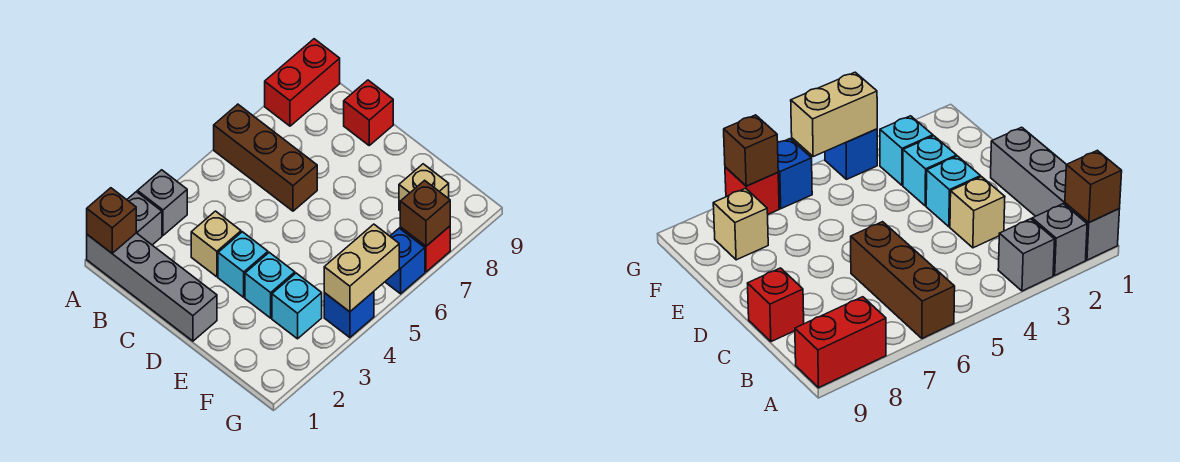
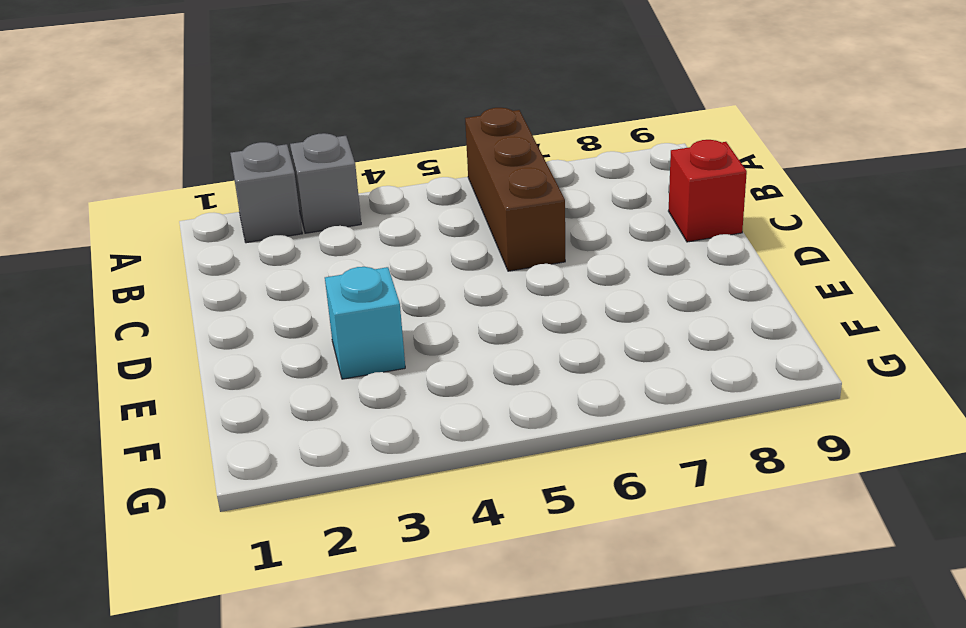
none -> grey brick A1:D1 level 1
none -> red brick A8:A9 level 1
none -> tan brick C3 level 1

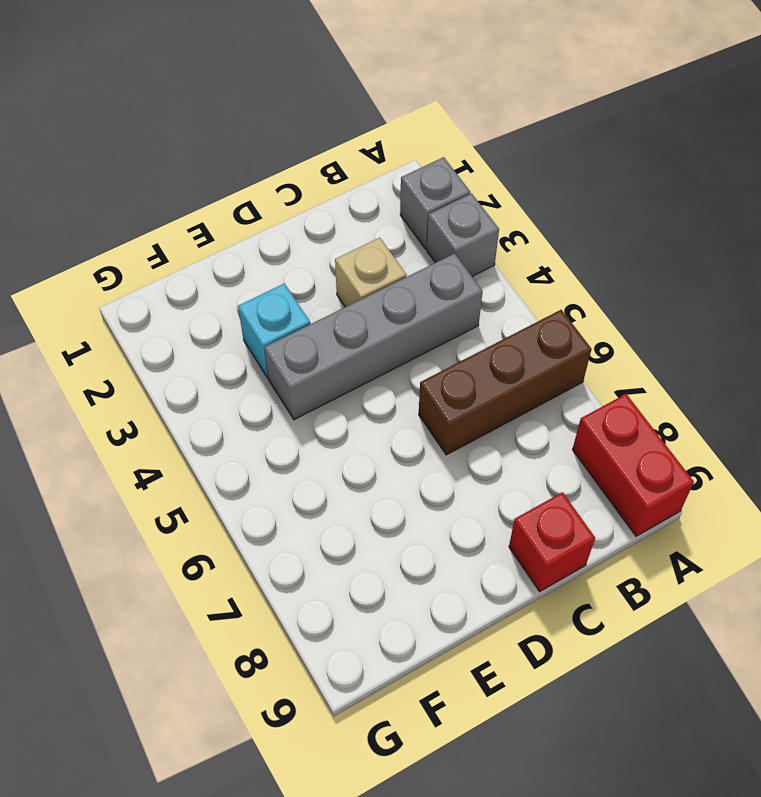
grey brick B4:E4 level 1 -> grey brick A1:D1 level 1
none -> cyan brick D3 level 1
none -> cyan brick F3 level 1
none -> tan brick F8 level 1

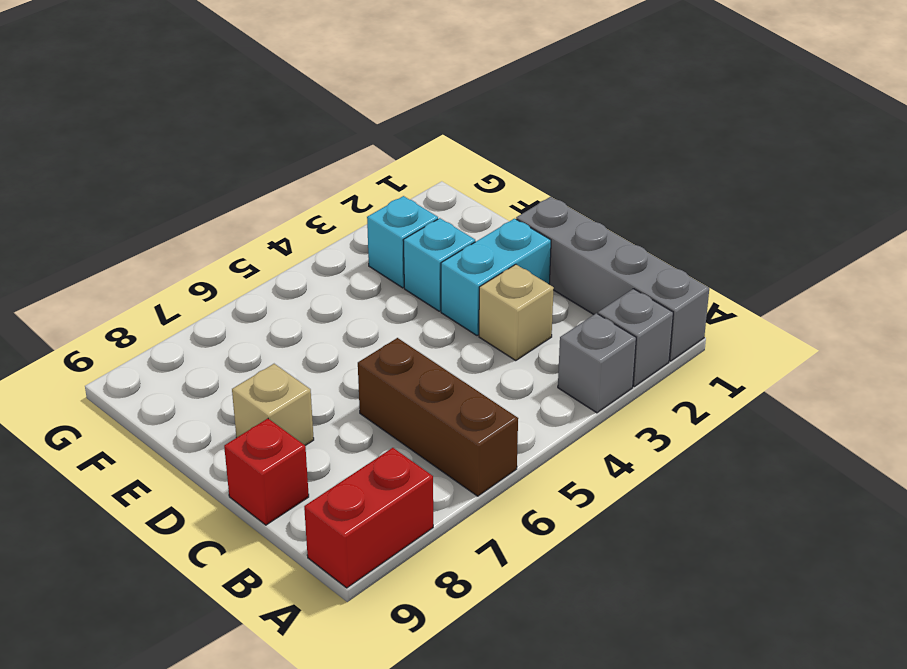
cyan brick D2:D3 level 1 -> cyan brick D3 level 1
tan brick D8 level 1 -> tan brick F8 level 1
none -> blue brick G4 level 1
none -> blue brick G6 level 1
none -> red brick G7 level 1

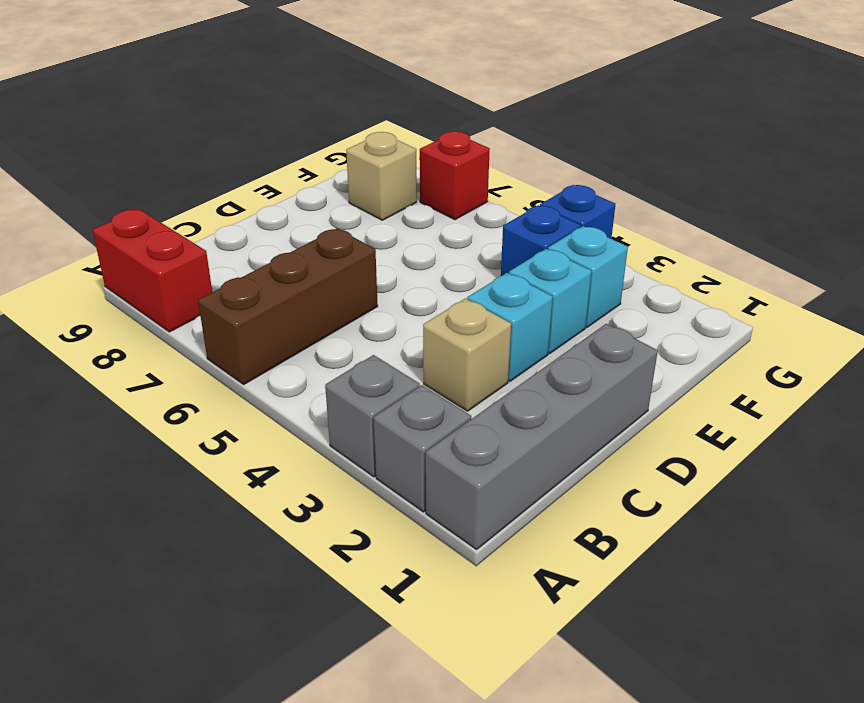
blue brick F4 level 1 -> blue brick G6 level 1
none -> red brick C9 level 1
none -> brown brick A1 level 2
none -> tan brick G4:G5 level 2

